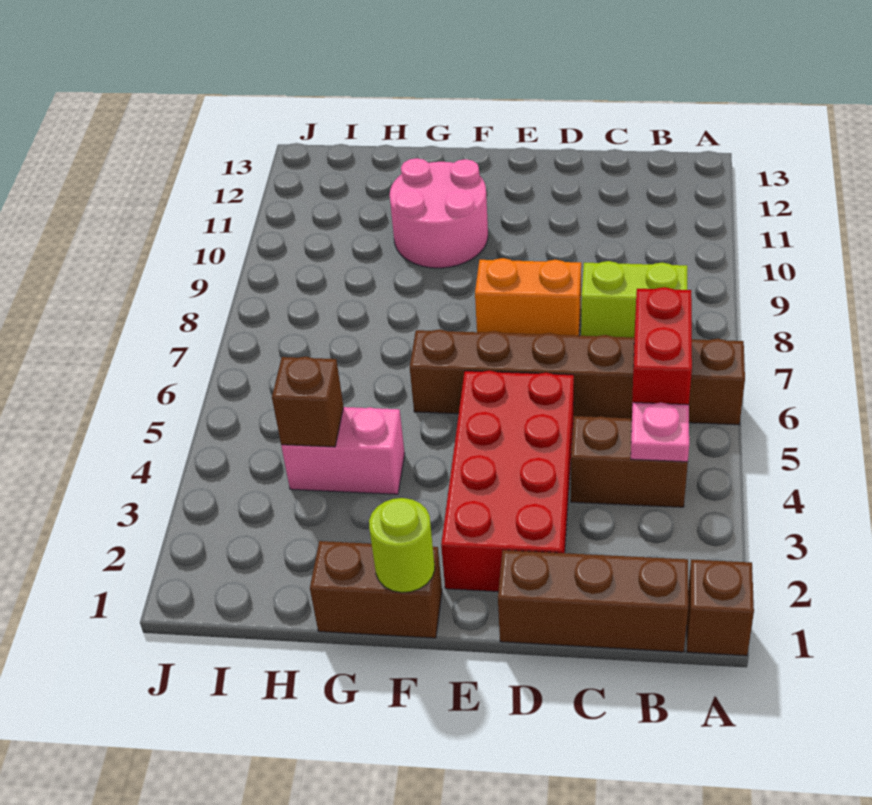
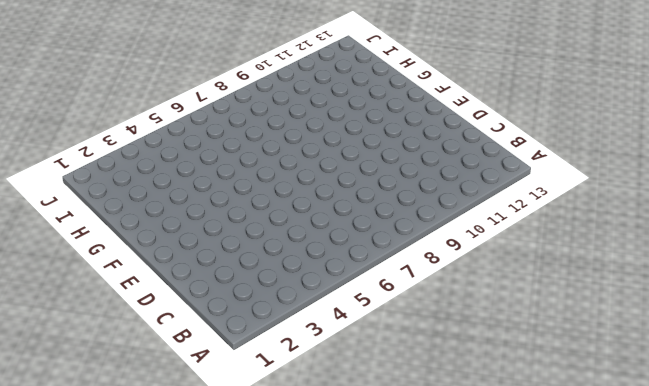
none -> brown brick A1 level 1
none -> brown brick A6:F6 level 1
none -> brown brick B1:D1 level 1

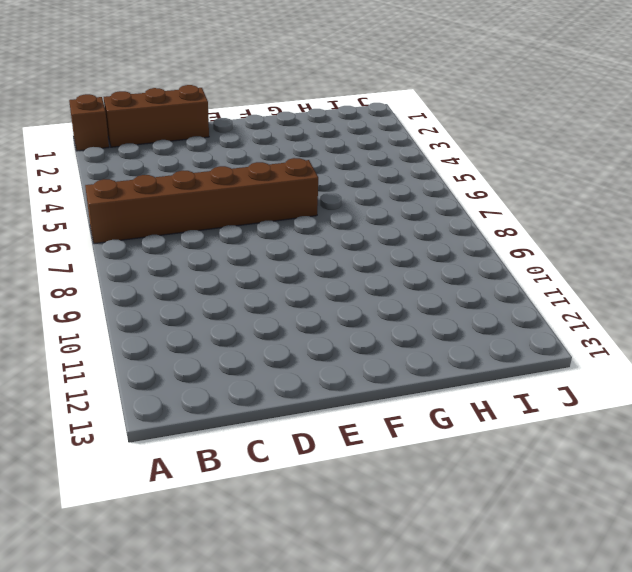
none -> brown brick B4:C4 level 1
none -> lime brick B8:C8 level 1
none -> red brick D2:E5 level 1

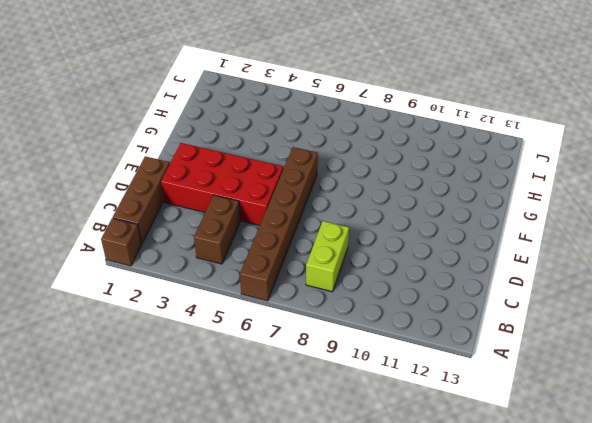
none -> orange brick D8:E8 level 1
none -> brown brick F1:G1 level 1
none -> pink round brick F10:G11 level 1

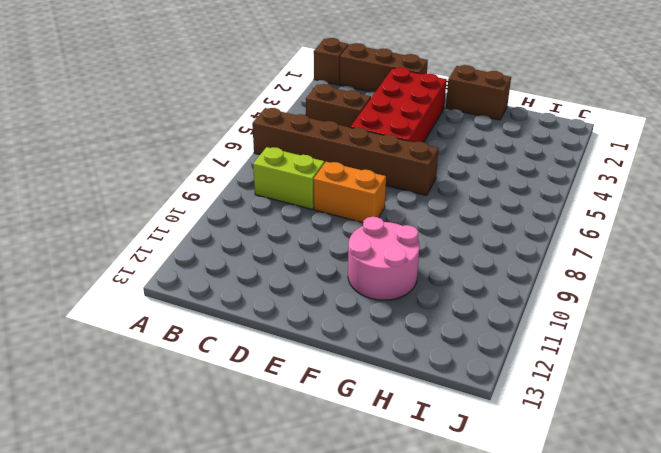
none -> pink brick G4:H4 level 1
none -> pink plate B4 level 2
none -> red brick B5:B6 level 2

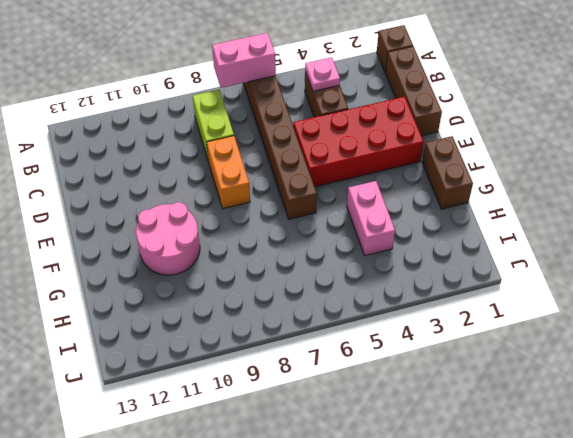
pink brick A6:A7 level 2 -> none
none -> red brick B5:B6 level 2
none -> lime round brick F1 level 2
none -> brown brick H4 level 2

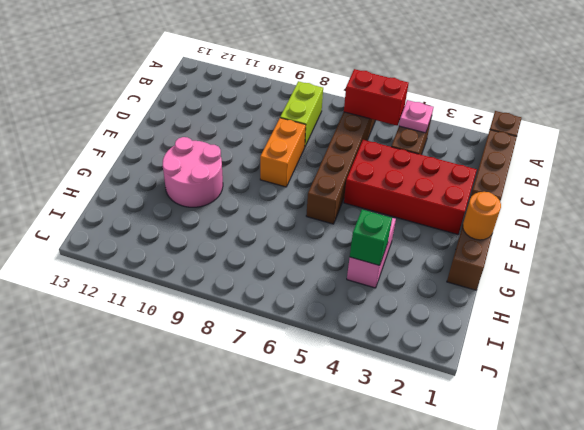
orange round brick F1 level 2 -> lime round brick F1 level 2
green brick H4 level 2 -> brown brick H4 level 2

